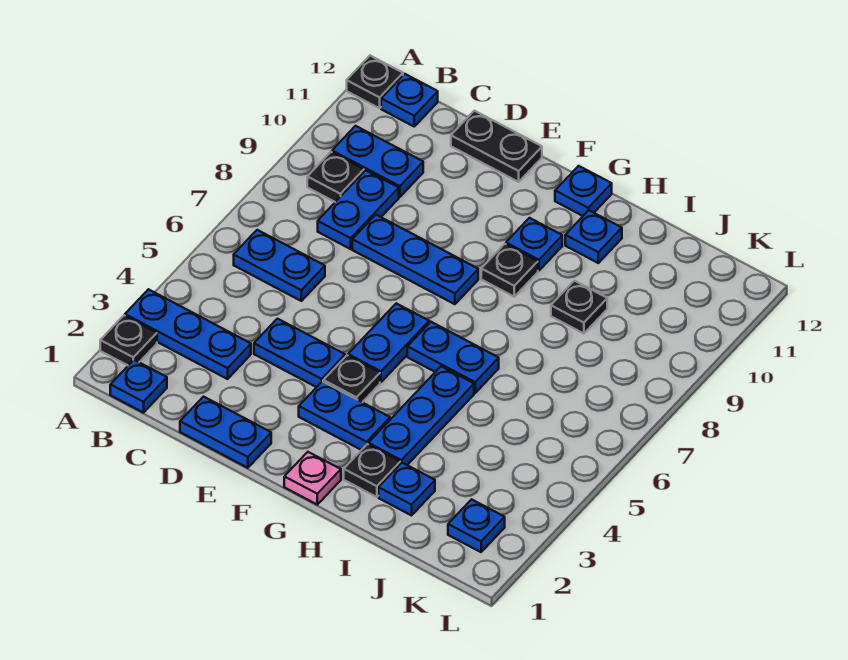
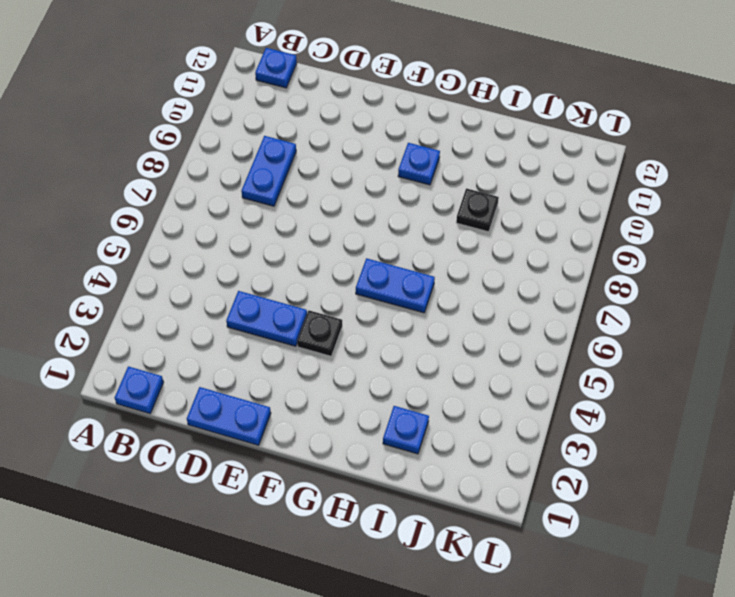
none -> black plate A2 level 1
none -> blue plate A3:C3 level 1
none -> black plate A12 level 1

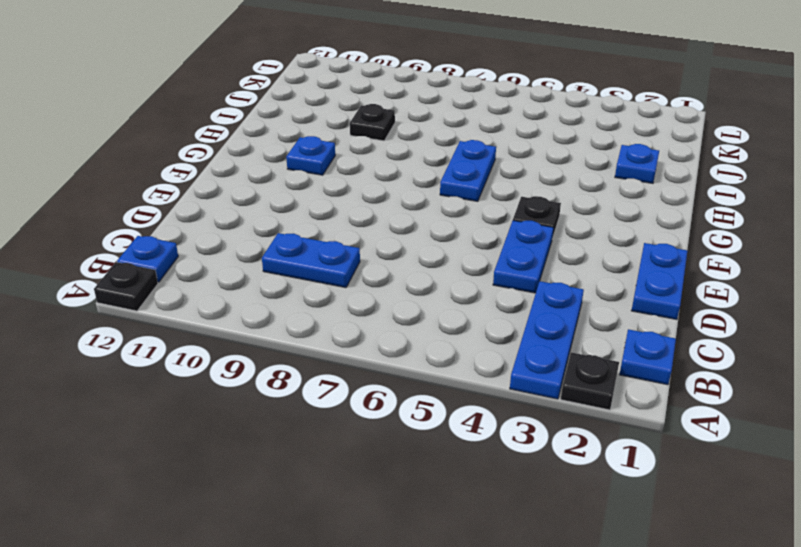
none -> blue plate B6:C6 level 1
none -> black plate B9 level 1
none -> blue plate B10:C10 level 1

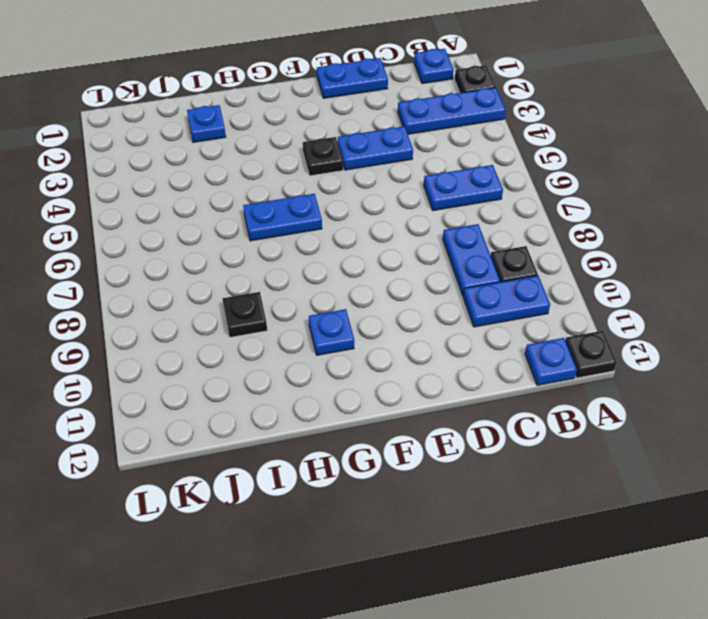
none -> blue plate D8:F8 level 1
none -> black plate D12:E12 level 1
none -> blue plate F3:G3 level 1

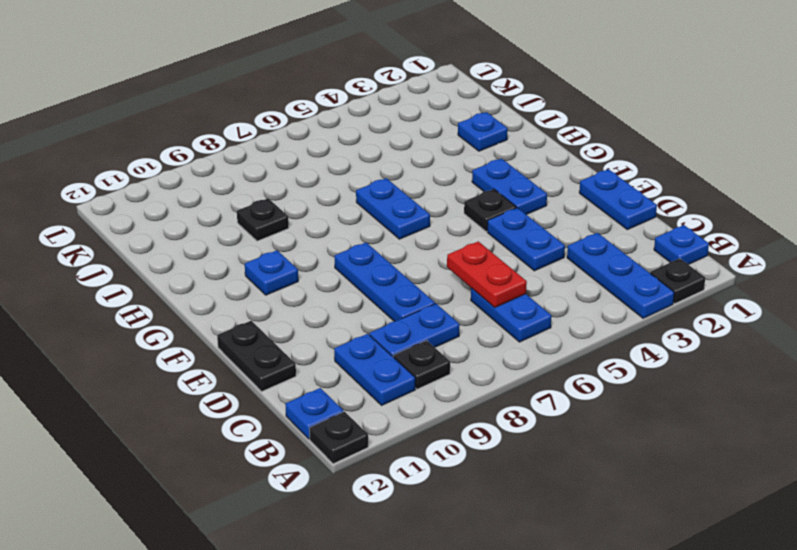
red plate C6:D6 level 2 -> none
none -> blue plate F5:F6 level 1
none -> pink plate G1 level 1
none -> black plate G9 level 1

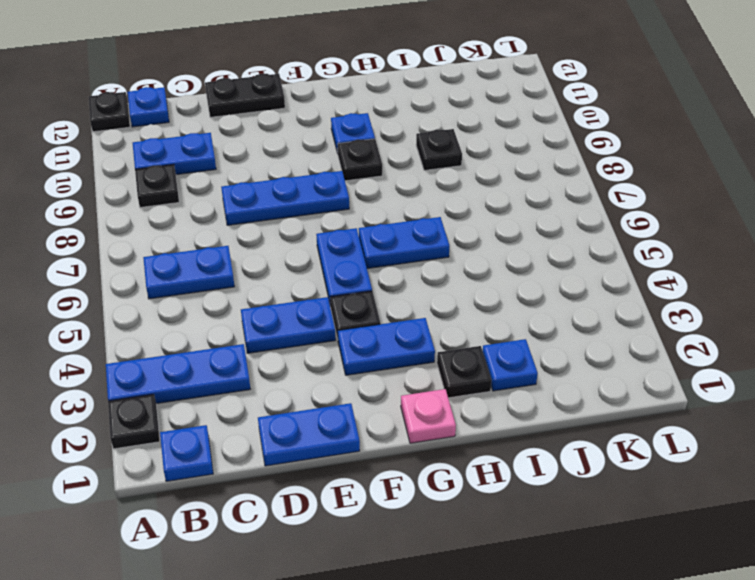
none -> blue plate C8:C9 level 1
none -> blue plate G12 level 1
none -> blue plate H3:H5 level 1

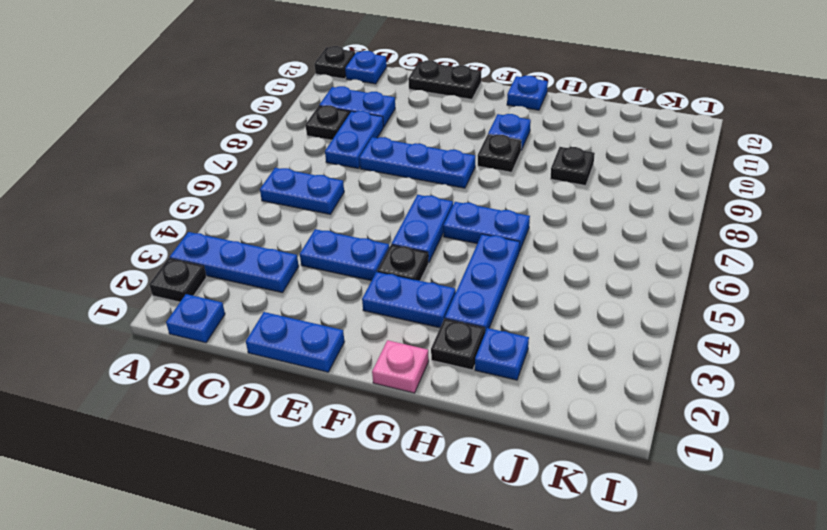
none -> blue plate H11 level 1
none -> blue plate K2 level 1

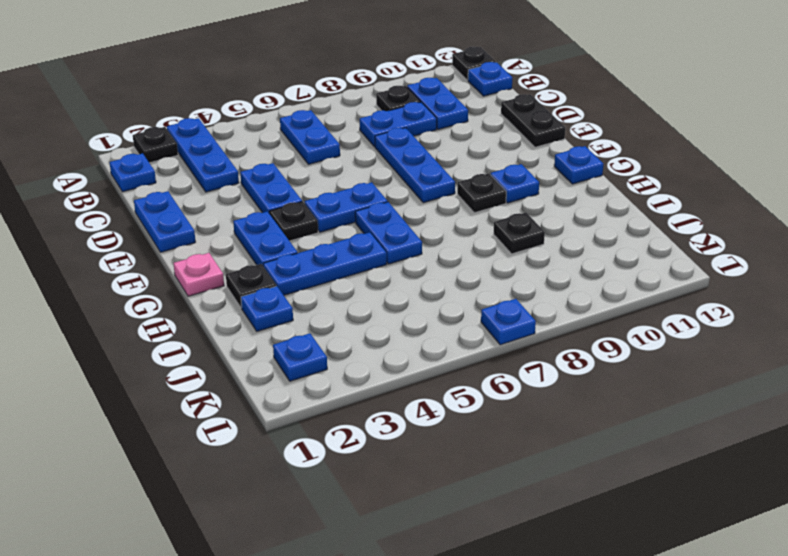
blue plate L7 level 1 -> blue plate H11 level 1

